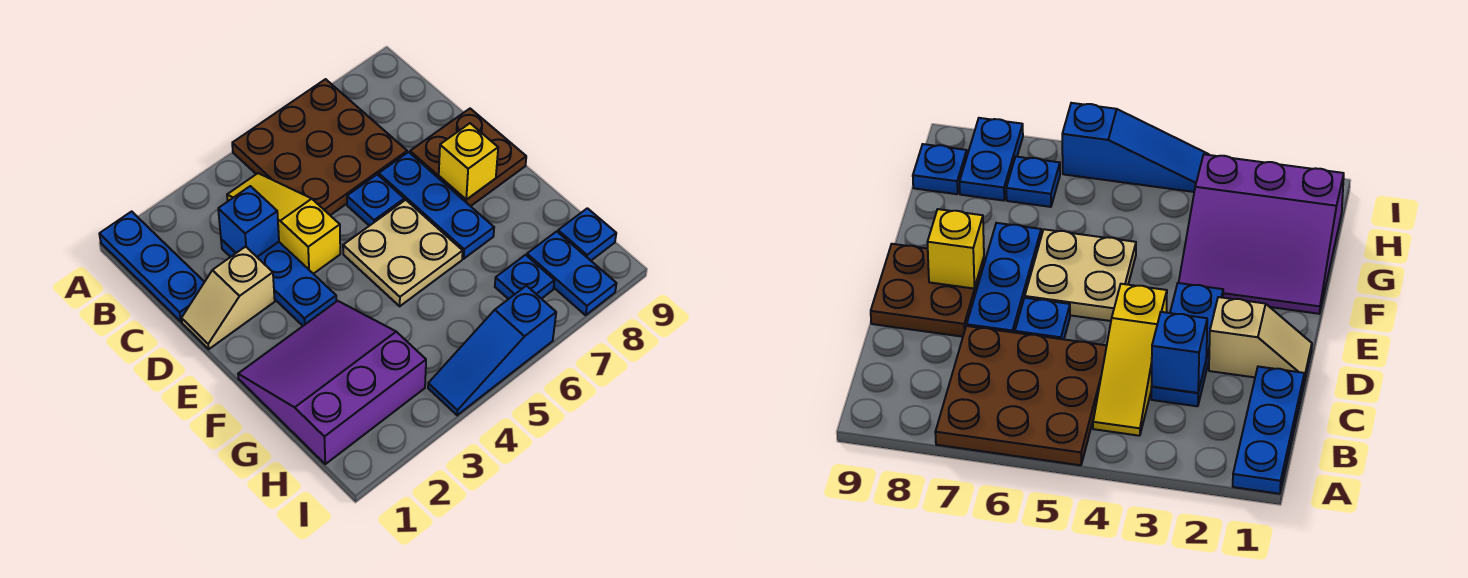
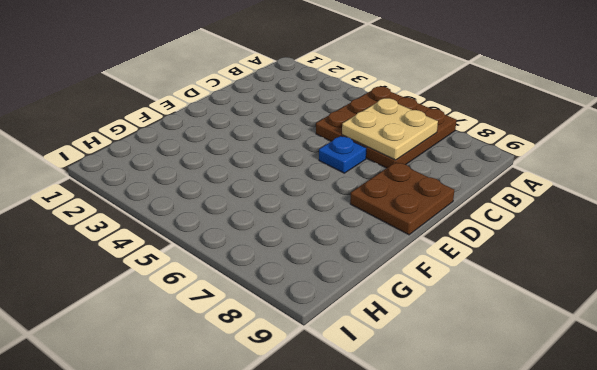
tan plate B6:C7 level 2 -> tan plate E5:F6 level 1
none -> blue plate A1:C1 level 1
none -> yellow slope B4:D4 level 1 top D
none -> blue plate C3:E3 level 1

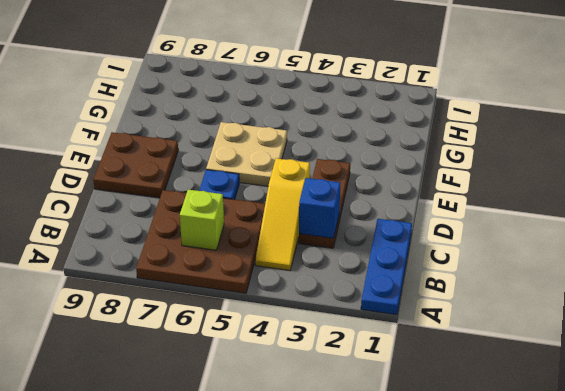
lime brick B6 level 2 -> none
brown plate C3:E3 level 1 -> blue plate C3:E3 level 1
none -> tan slope D1:D2 level 1 top 2
none -> blue plate D7:F7 level 1
none -> purple slope F1:H3 level 1 top H

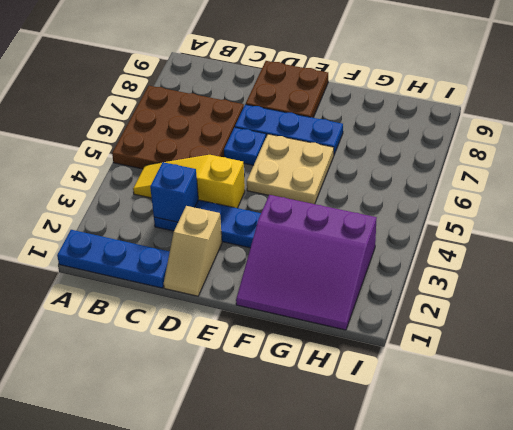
purple slope F1:H3 level 1 top 3 -> purple slope F1:H3 level 1 top H
none -> blue plate H7 level 1
none -> blue plate H8:I8 level 1
none -> blue plate H9 level 1

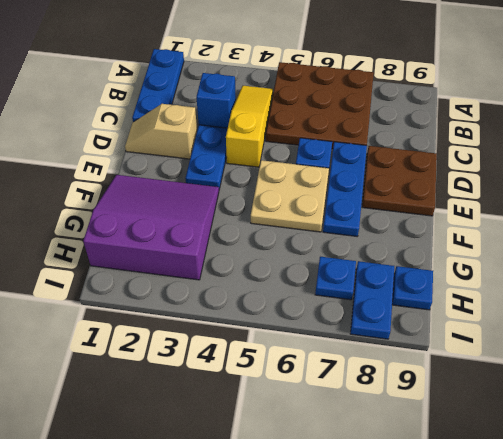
none -> blue slope I4:I6 level 1 top 6
none -> yellow brick E8 level 2

